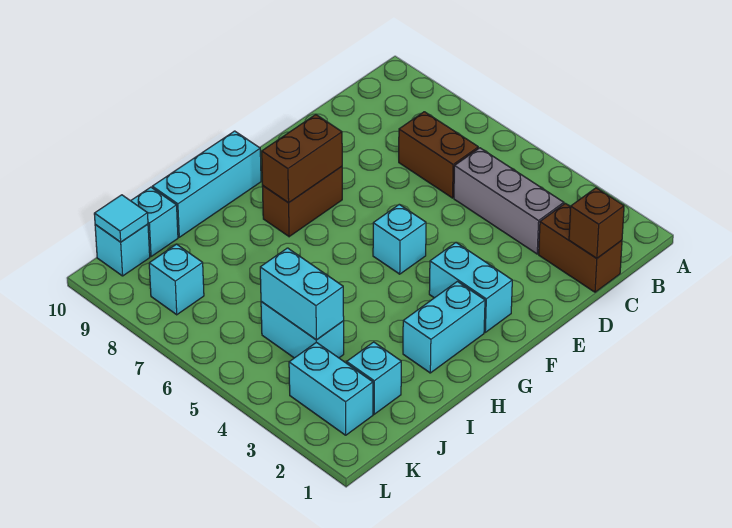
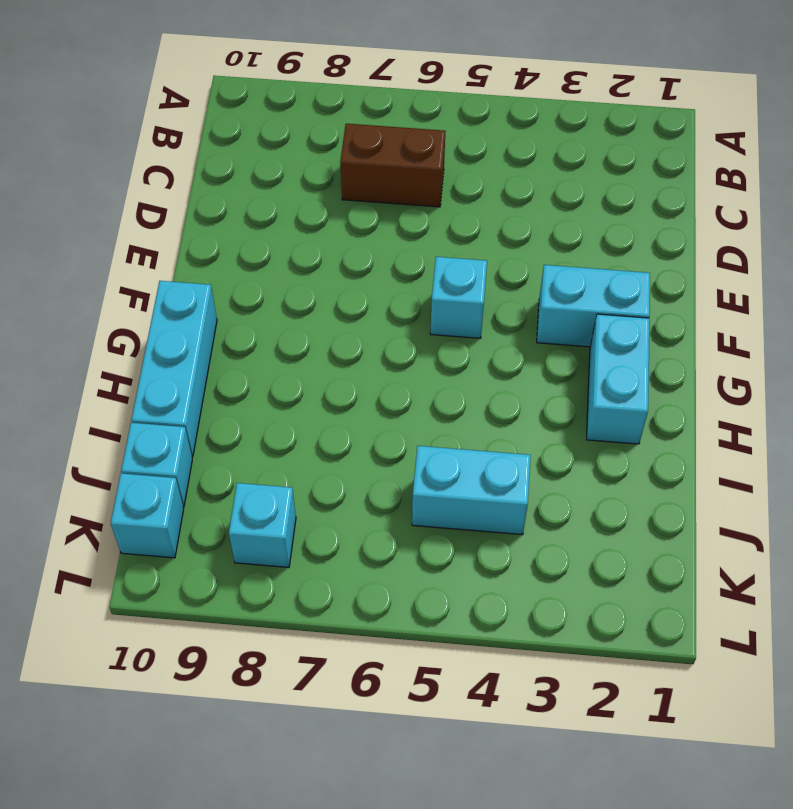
none -> brown brick C1:C2 level 1
none -> grey brick C3:C5 level 1
none -> brown brick F8:G8 level 1

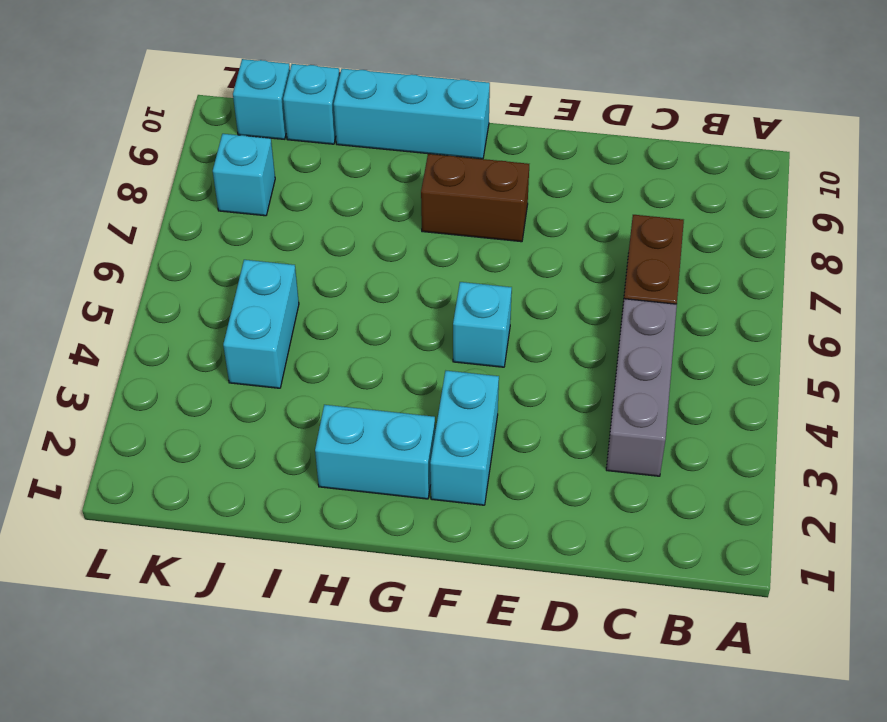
none -> brown brick C1:C2 level 1
none -> cyan brick J2 level 1
none -> cyan brick K2:K3 level 1

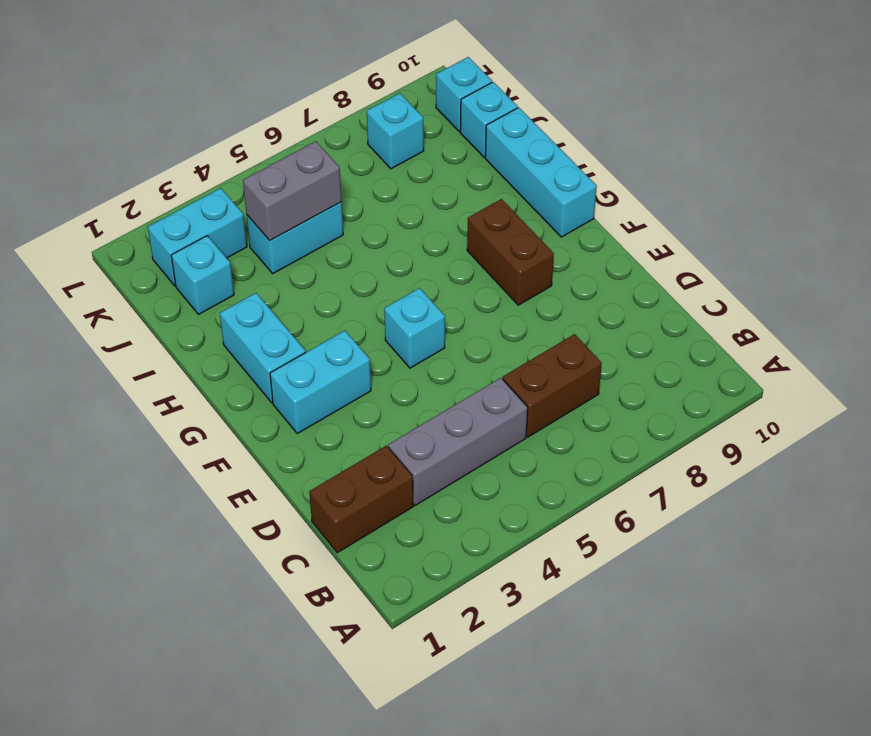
grey brick J4:J5 level 2 -> cyan brick J4:J5 level 2
none -> brown brick C1 level 2
none -> brown brick F8:G8 level 2
none -> cyan tile K10 level 2

